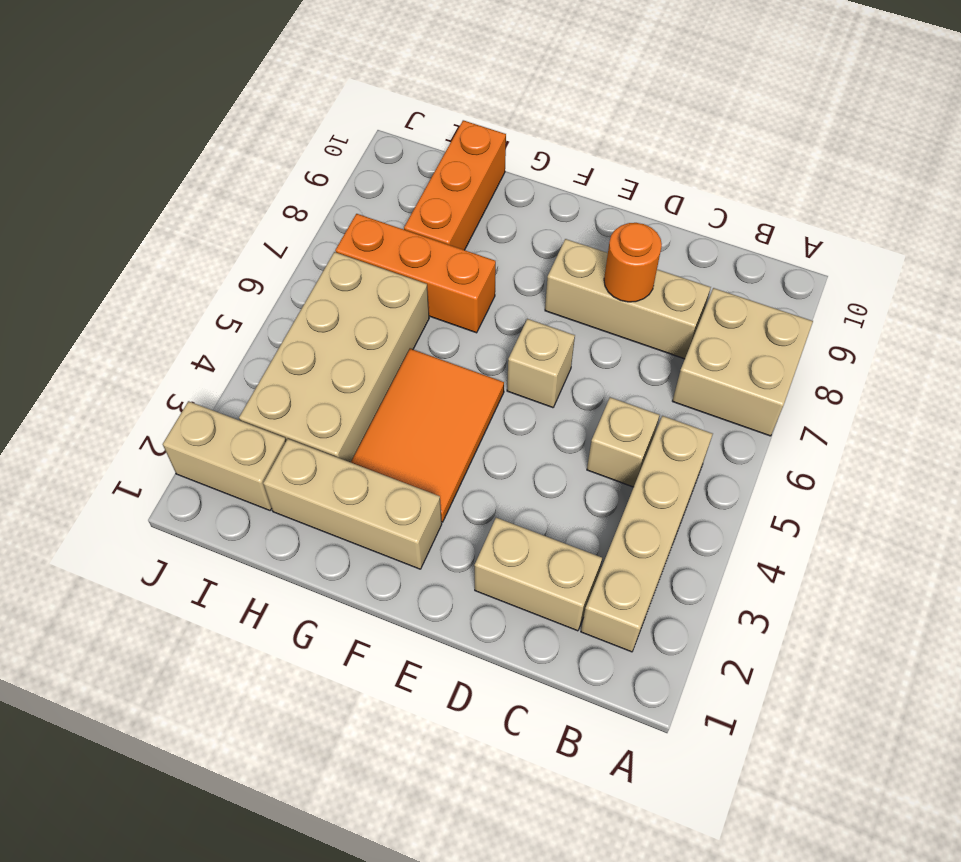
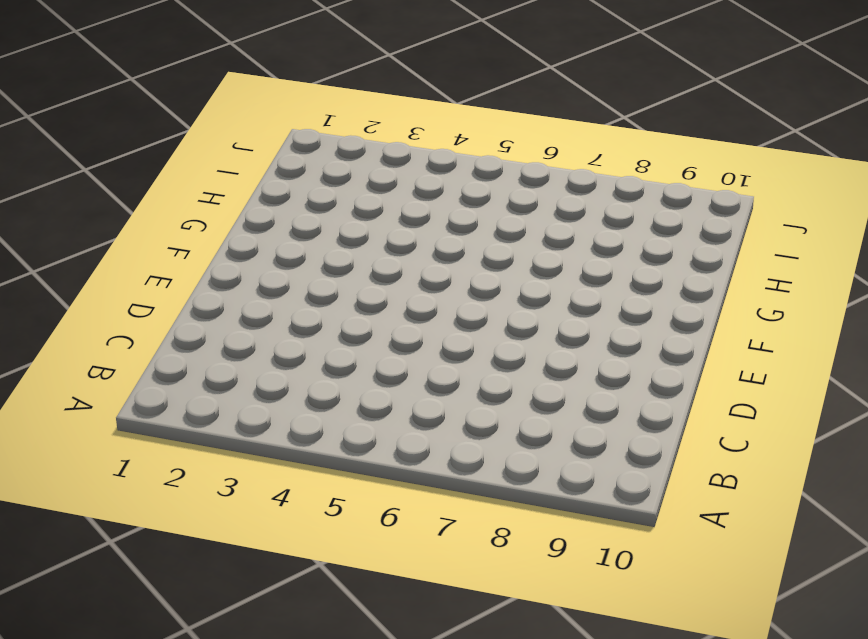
none -> tan brick A7:B8 level 1
none -> tan brick B2:B5 level 1
none -> tan brick C2:D2 level 1

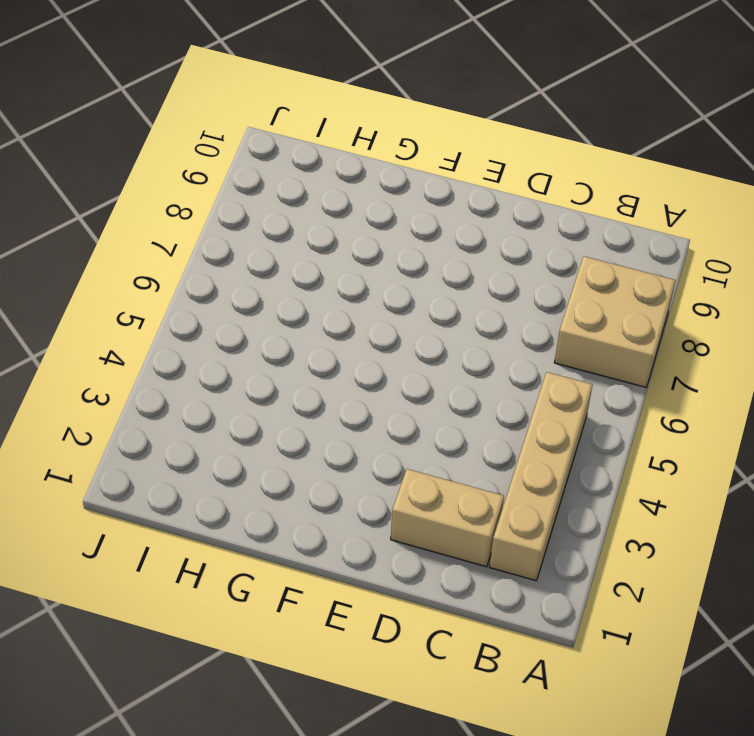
none -> tan brick C5 level 1
none -> tan brick C8:E8 level 1
none -> tan brick E6 level 1

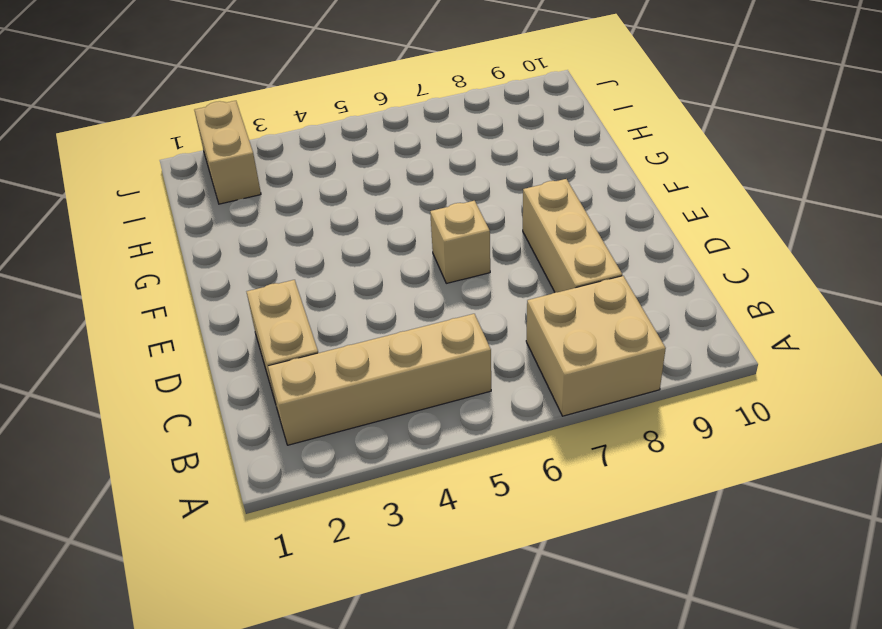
none -> tan brick C5 level 1
none -> tan brick F2:H2 level 1
none -> orange tile F3:G5 level 1

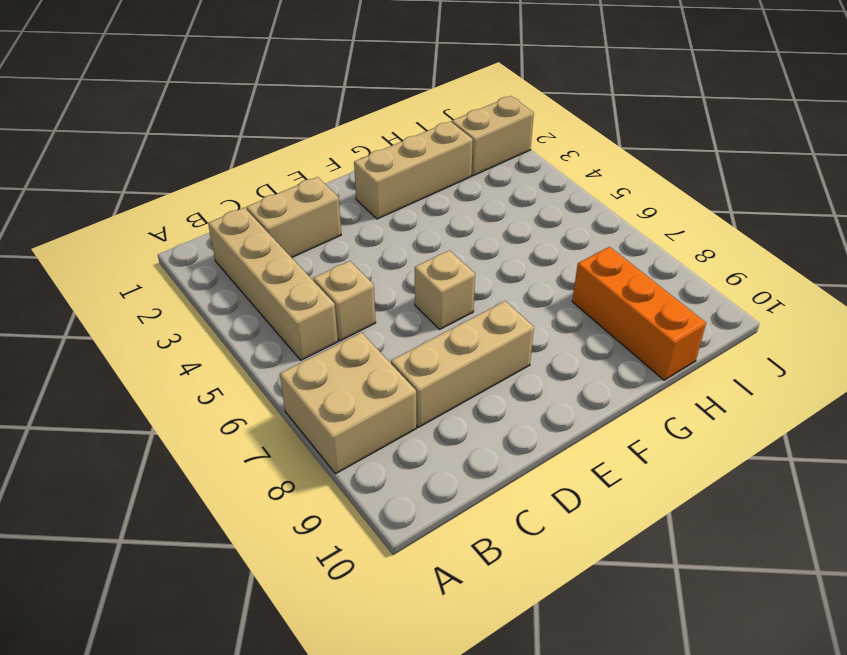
none -> orange tile F3:G5 level 1
none -> orange brick G7:I7 level 1
none -> tan brick H3:I6 level 1

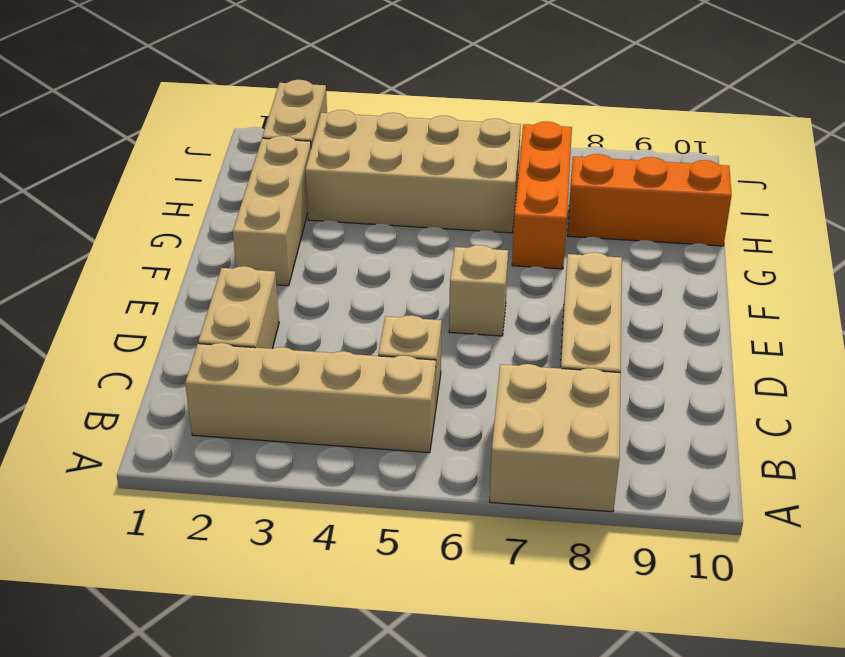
none -> orange tile F3:G5 level 1
none -> orange round brick D8 level 2

